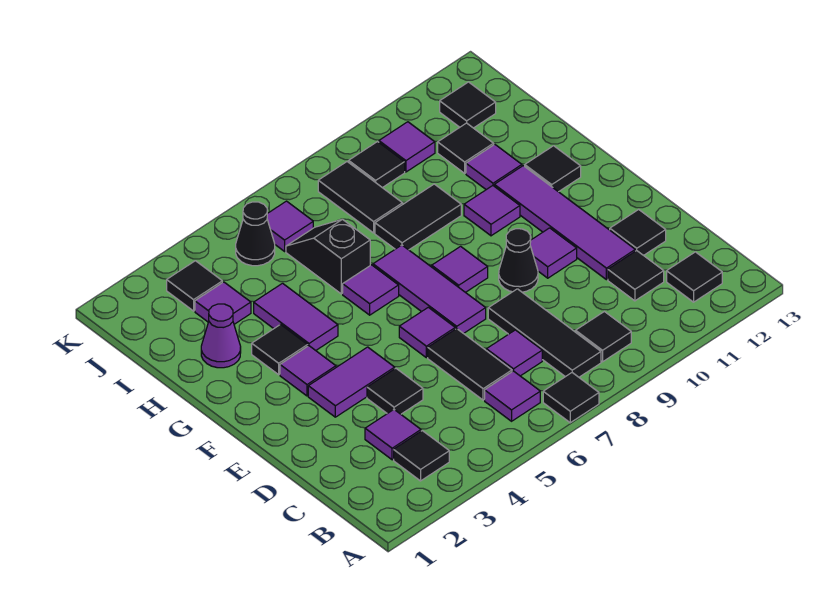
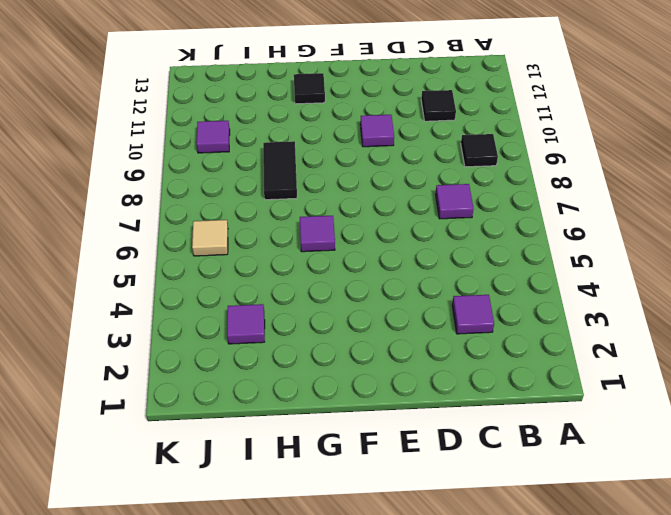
tan tile J6 level 1 -> purple tile J6 level 1
none -> black tile A7 level 1
none -> black tile B3 level 1
none -> purple tile B6 level 1
none -> black tile B8:D8 level 1

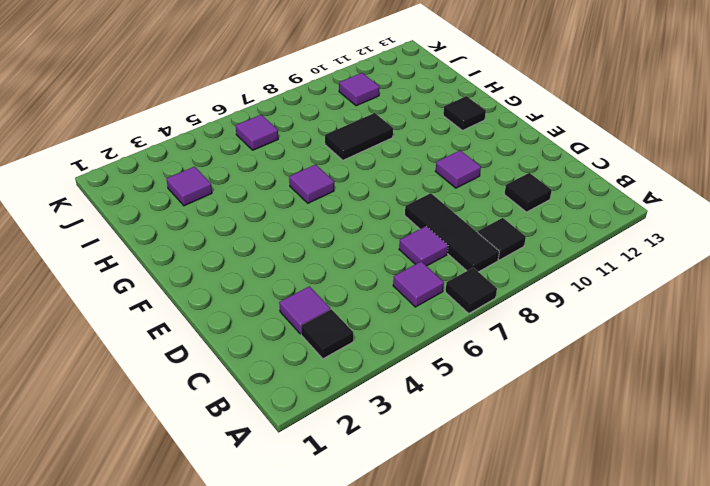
none -> black tile B12 level 1
none -> black tile C6:D6 level 1
none -> black tile D4 level 1
none -> purple tile D11:G11 level 1

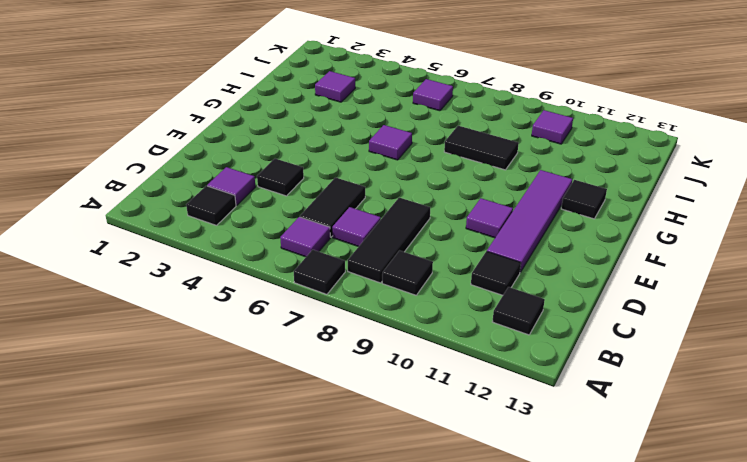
none -> black tile D12 level 1
none -> purple tile E3:E4 level 1
none -> purple tile E6 level 1
none -> purple tile E7:G7 level 1

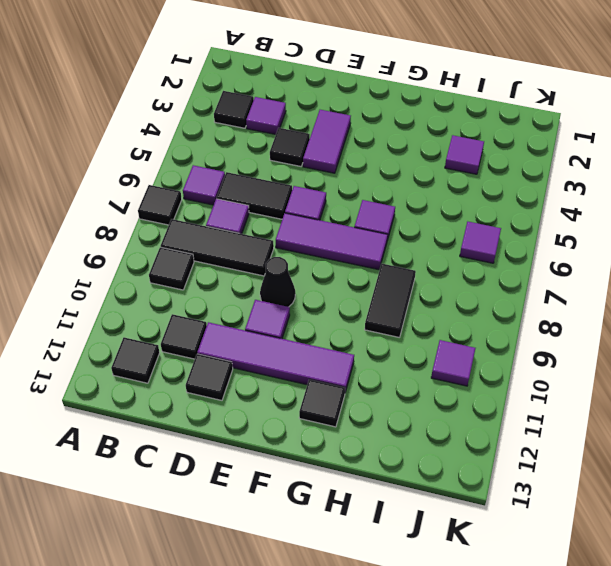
none -> purple tile F3 level 1
none -> purple tile F8 level 1
none -> black tile G3 level 1
none -> purple tile G4:H4 level 1

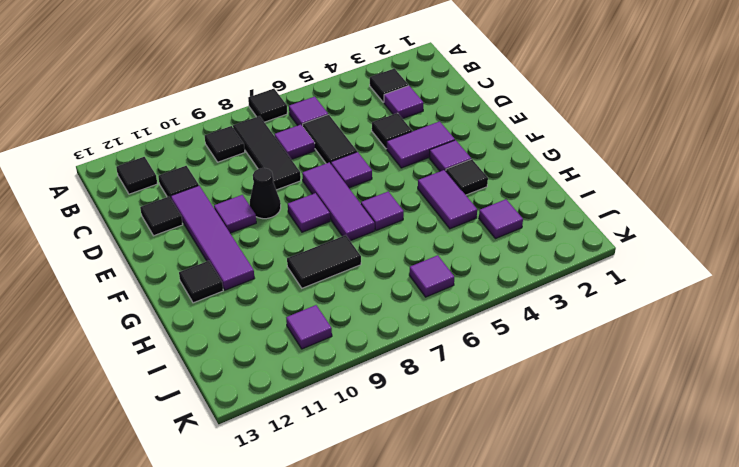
none -> purple tile G10 level 1
none -> purple cone H2 level 1
none -> black slope H6:I6 level 1 top H
none -> purple tile H11 level 1

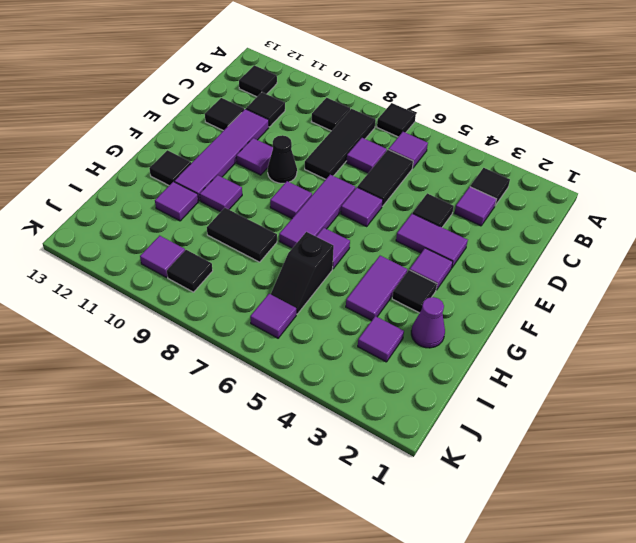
none -> black tile I8:J8 level 1
none -> black tile I11 level 1
none -> black tile J3 level 1
none -> black cone J5 level 1

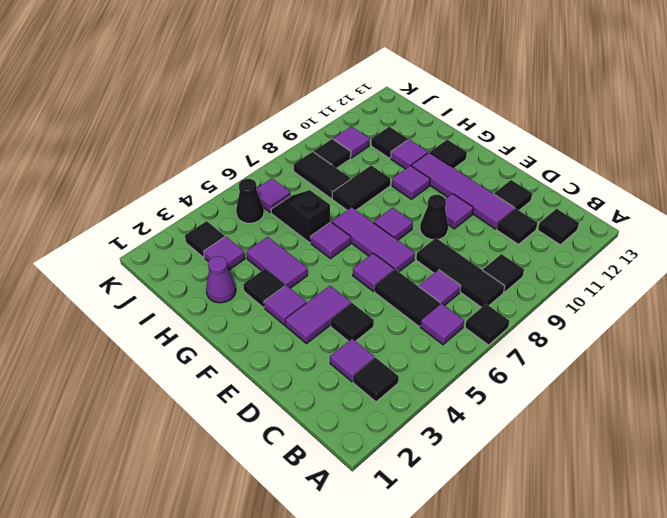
none -> black tile J12 level 1

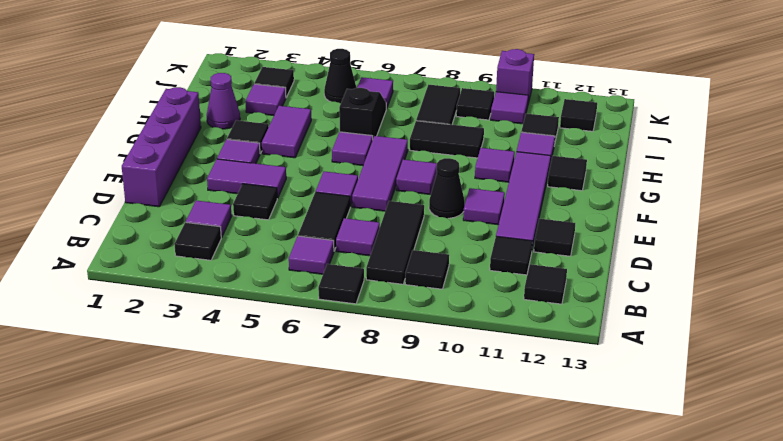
purple brick D1:G1 level 1 -> none
purple brick K10 level 1 -> none

